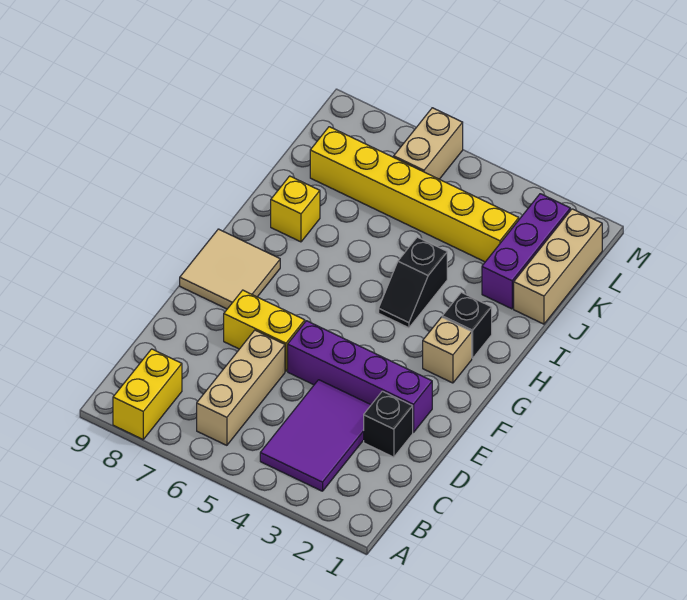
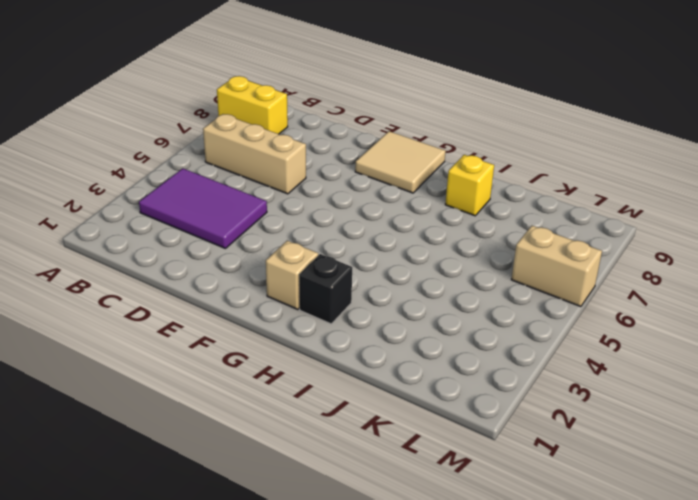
none -> black brick D2 level 1
none -> purple brick E2:E5 level 1
none -> yellow brick E6:E7 level 1

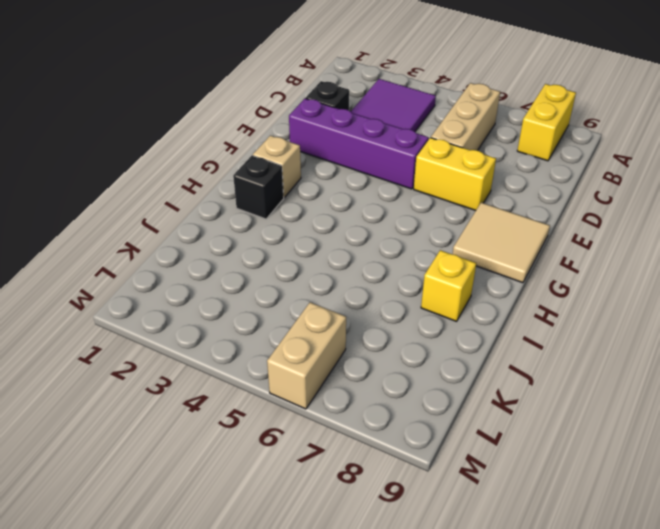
none -> black slope H4:I4 level 1 top I
none -> tan brick J1:L1 level 1
none -> purple brick J2:L2 level 1

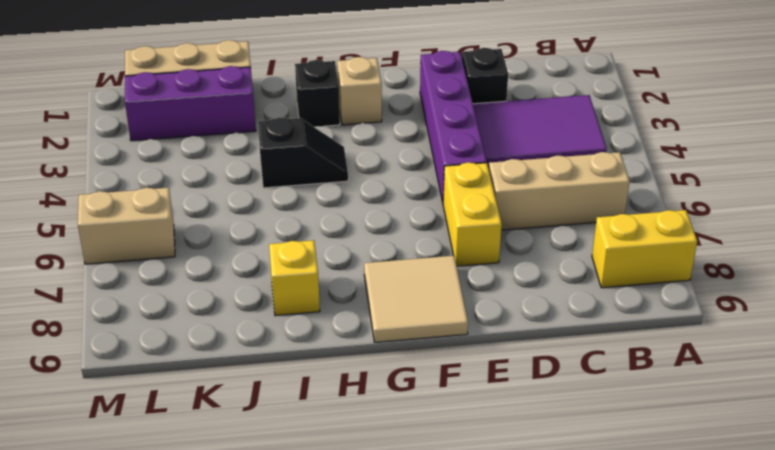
none -> yellow brick K3:K8 level 1

